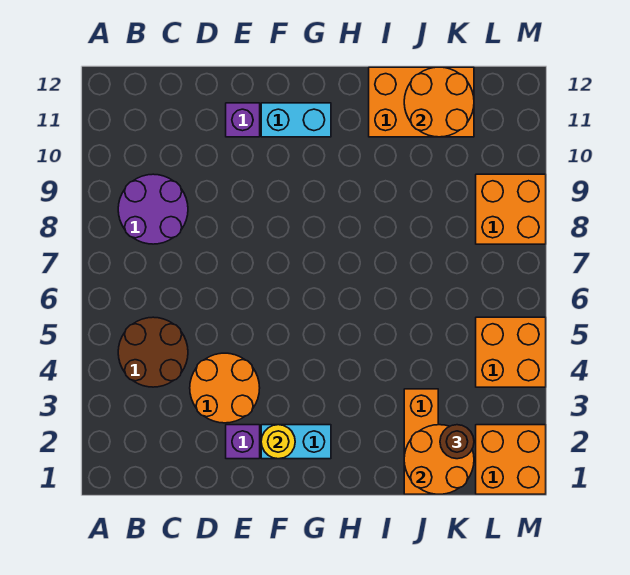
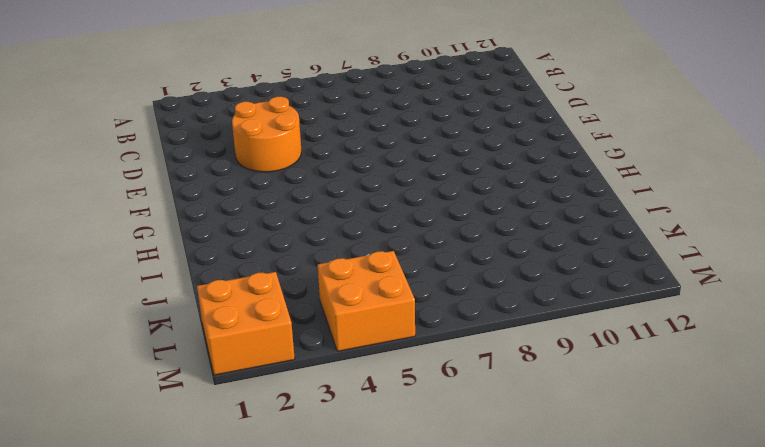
none -> brown round brick B4:C5 level 1
none -> purple round brick B8:C9 level 1
none -> purple brick E2 level 1

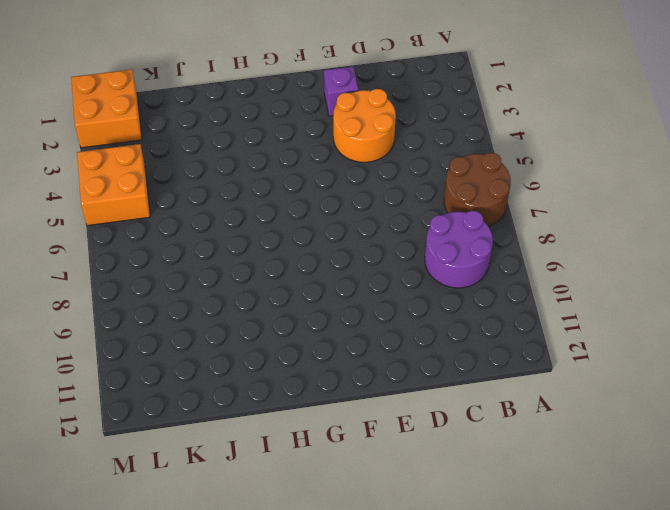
brown round brick A6:B7 level 1 -> brown round brick B4:C5 level 1
none -> purple brick E11 level 1
none -> cyan brick F2:G2 level 1
none -> cyan brick F11:G11 level 1

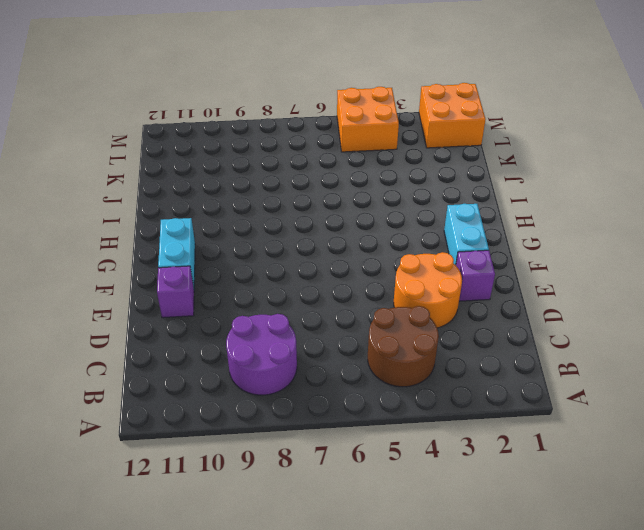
none -> orange brick I11:K12 level 1
none -> orange brick J1:J3 level 1
none -> orange brick L8:M9 level 1

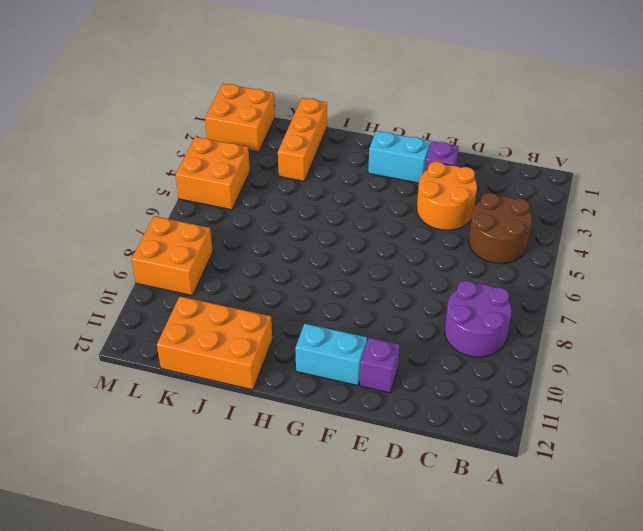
none -> yellow round brick F2 level 2
none -> orange round brick J1:K2 level 2
none -> orange round brick J11:K12 level 2

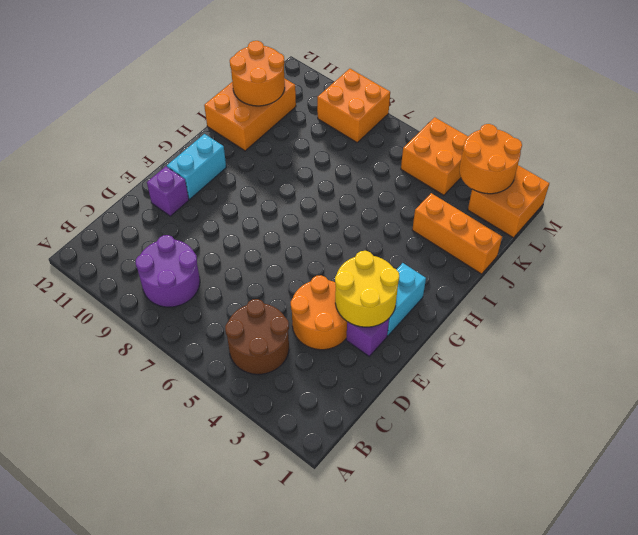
yellow round brick E2:F3 level 2 -> yellow round brick F2 level 2
orange round brick L2:M3 level 2 -> orange round brick J1:K2 level 2
none -> brown round brick K2 level 3

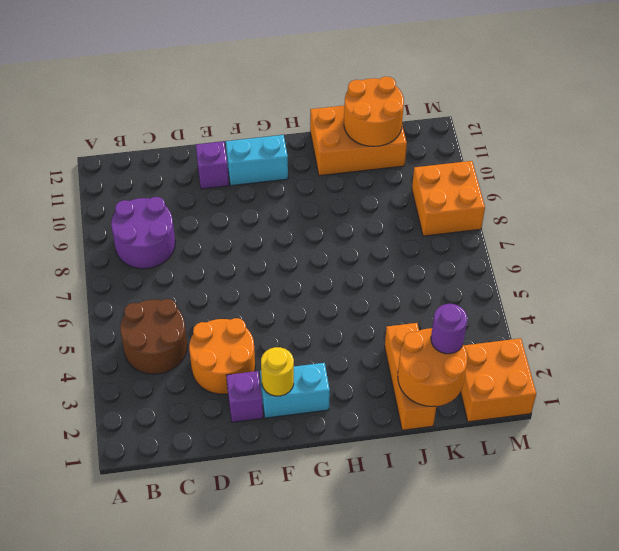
purple round brick K2 level 3 -> brown round brick K2 level 3
none -> orange brick L4:M5 level 1

